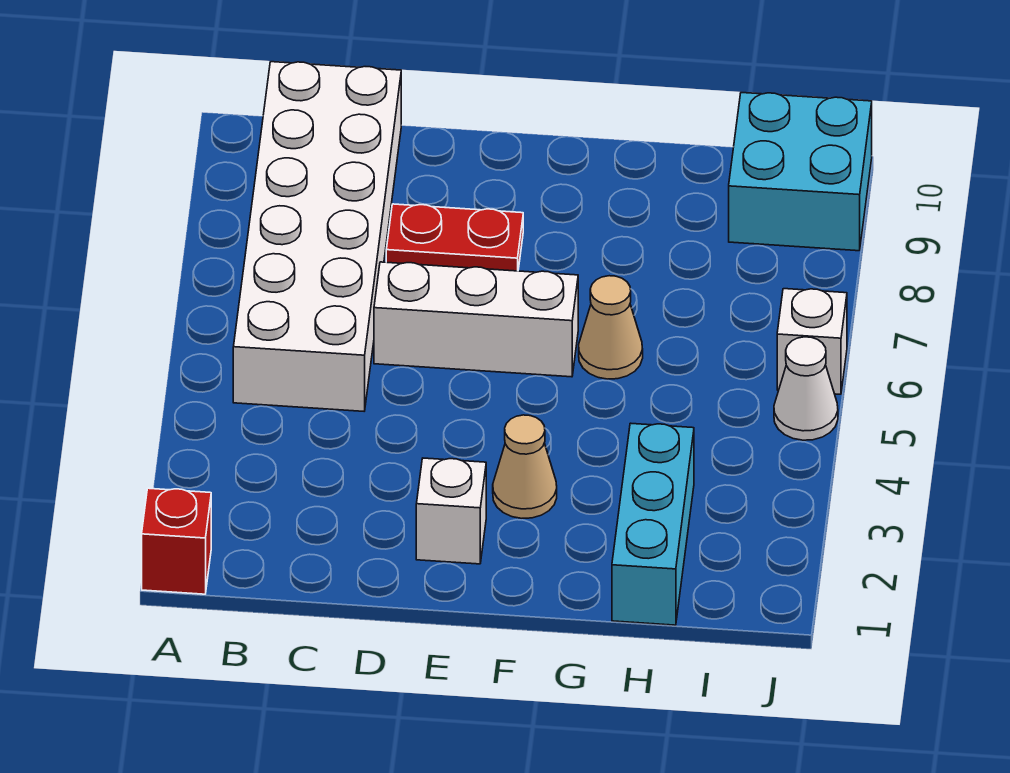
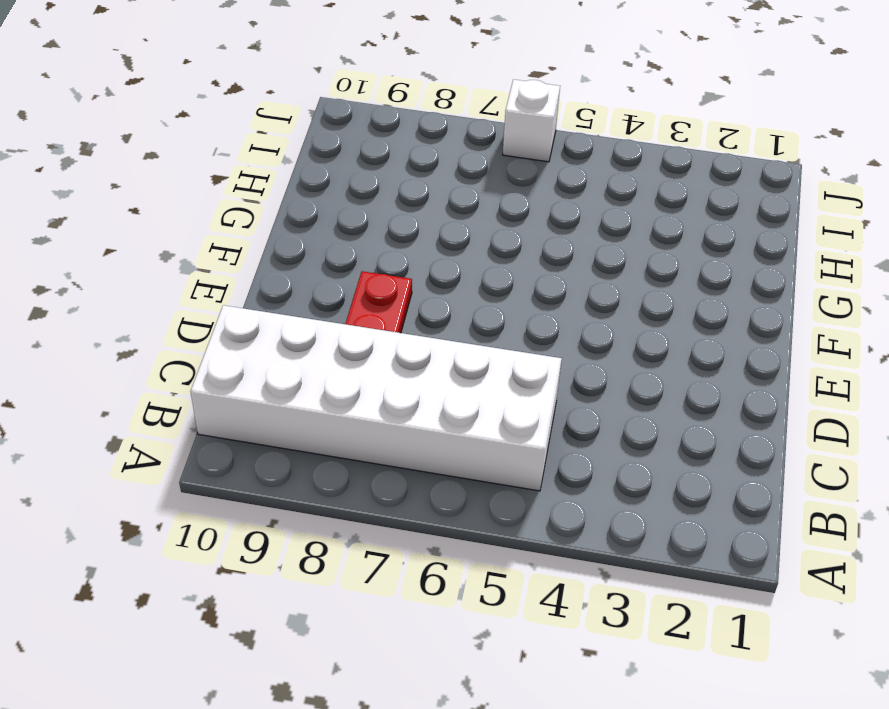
none -> red brick A1 level 1
none -> white brick D6:F6 level 1

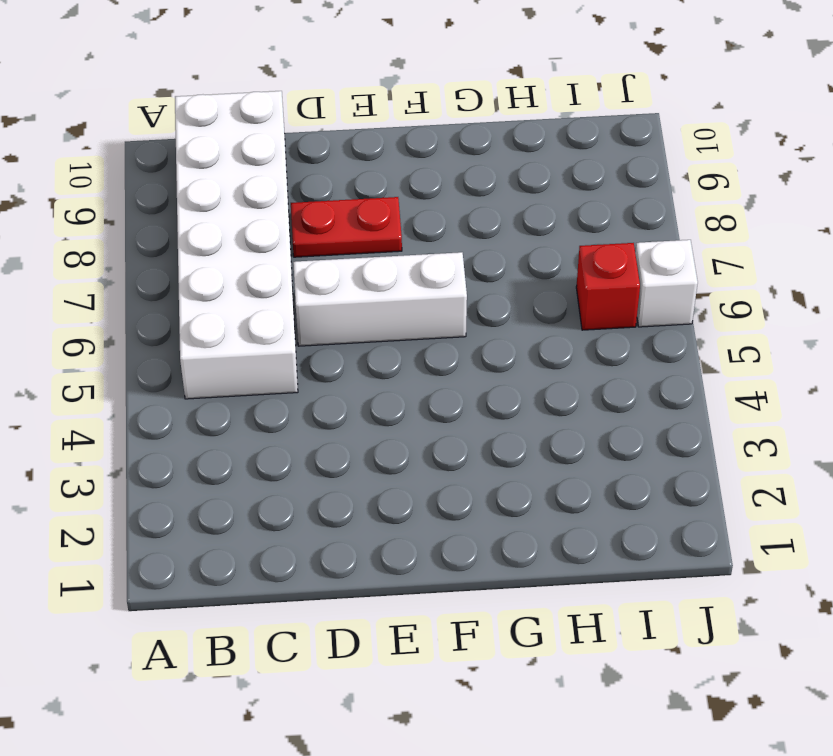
red brick I6 level 1 -> red brick A1 level 1
none -> white brick E2 level 1
none -> tan cone F3 level 1

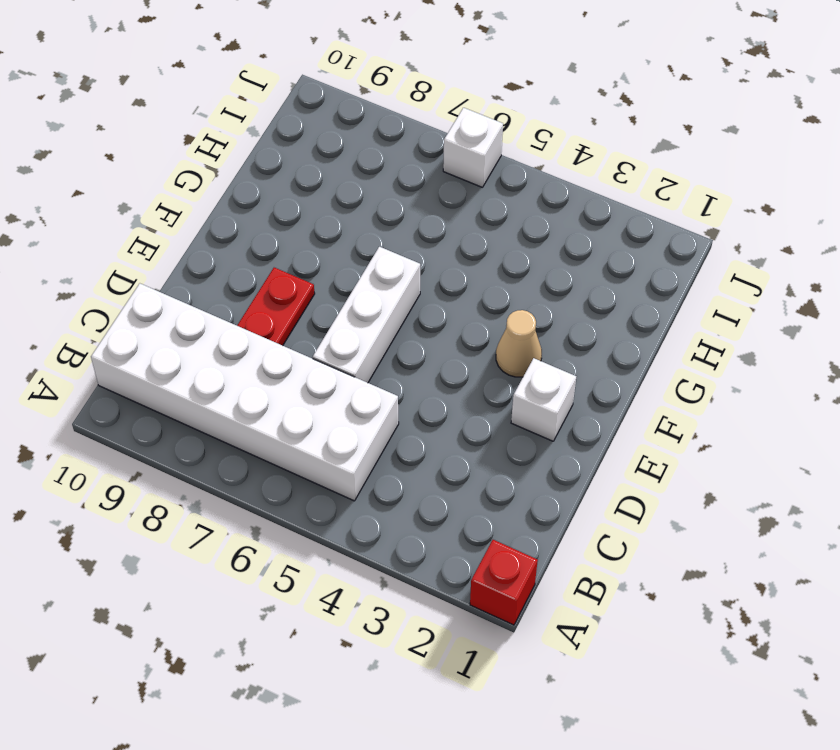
none -> tan cone G6 level 1
none -> cyan brick H1:H3 level 1

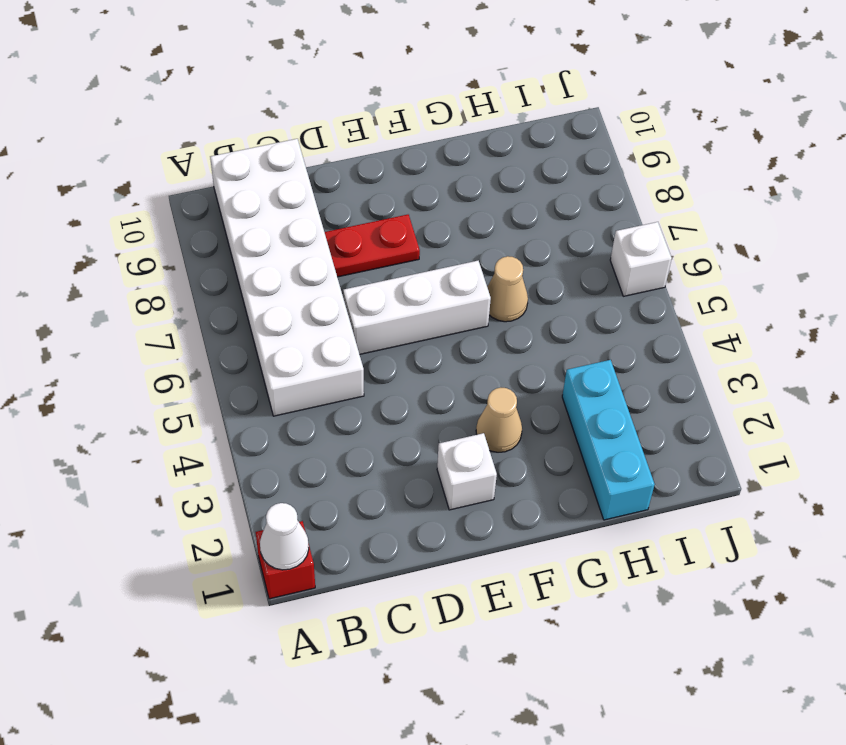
white cone A1 level 2 -> white cone J5 level 1
none -> cyan brick I9:J10 level 1

